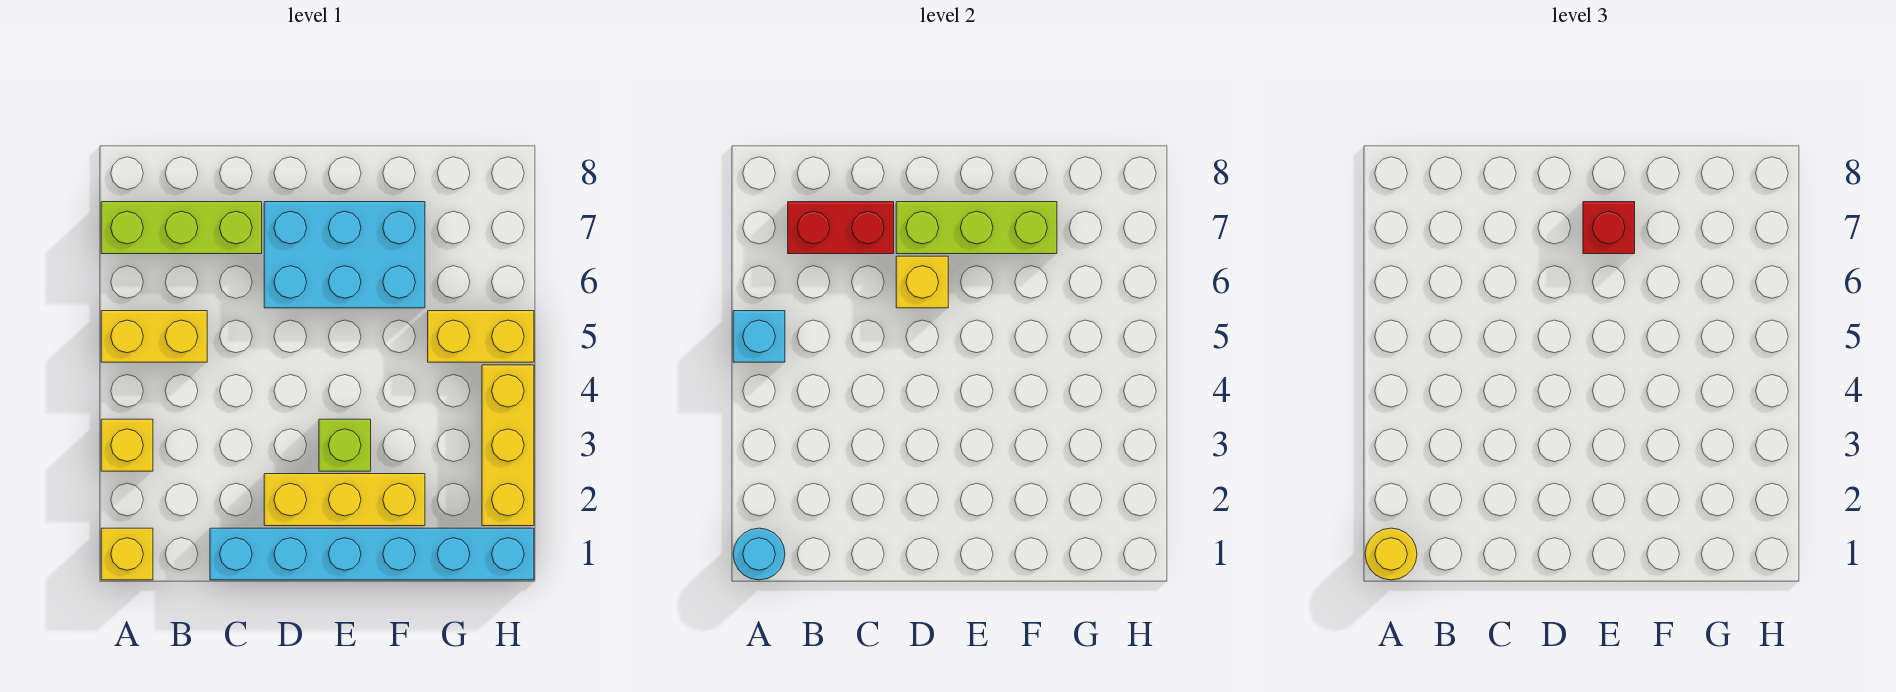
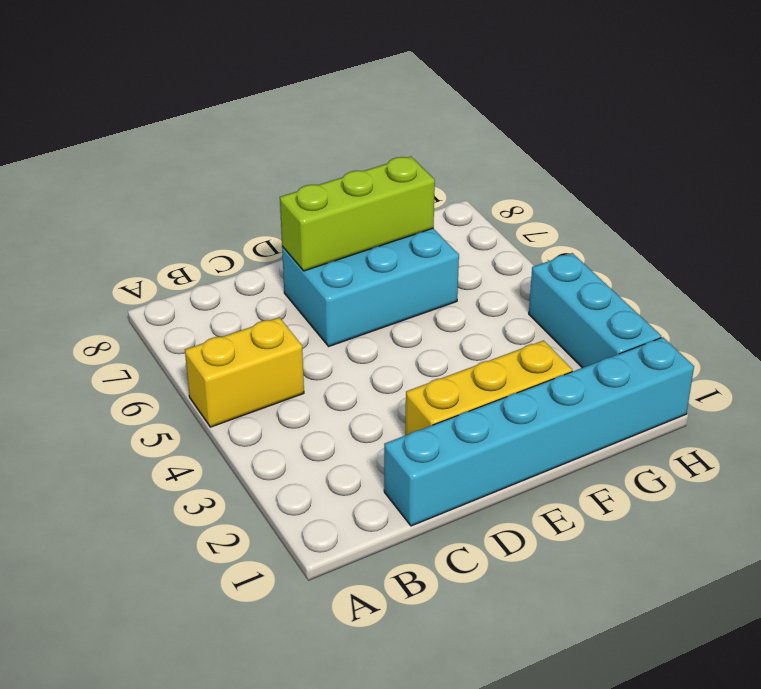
cyan brick H2:H4 level 1 -> yellow brick H2:H4 level 1
none -> yellow brick A1 level 1
none -> yellow brick A3 level 1
none -> lime brick A7:C7 level 1

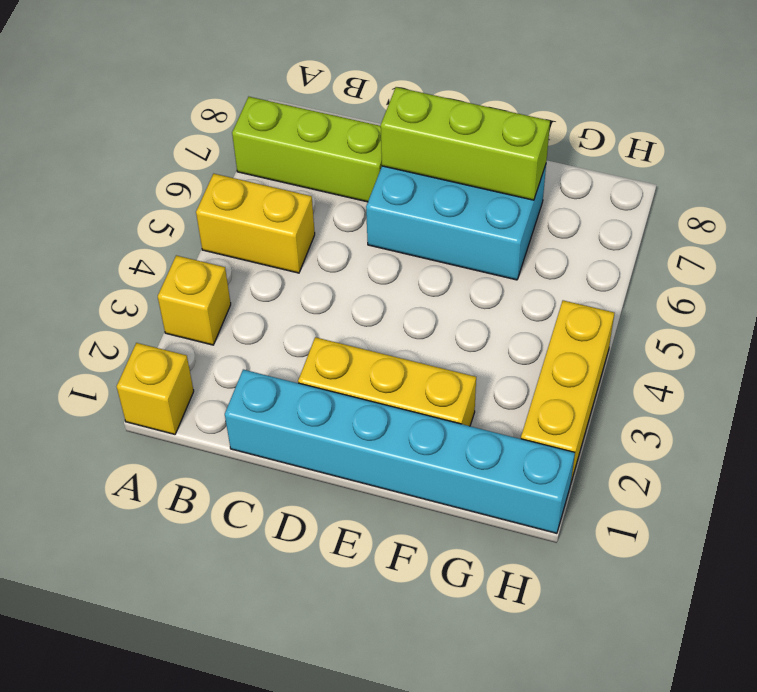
none -> lime brick E3 level 1
none -> yellow brick G5:H5 level 1
none -> cyan round brick A1 level 2

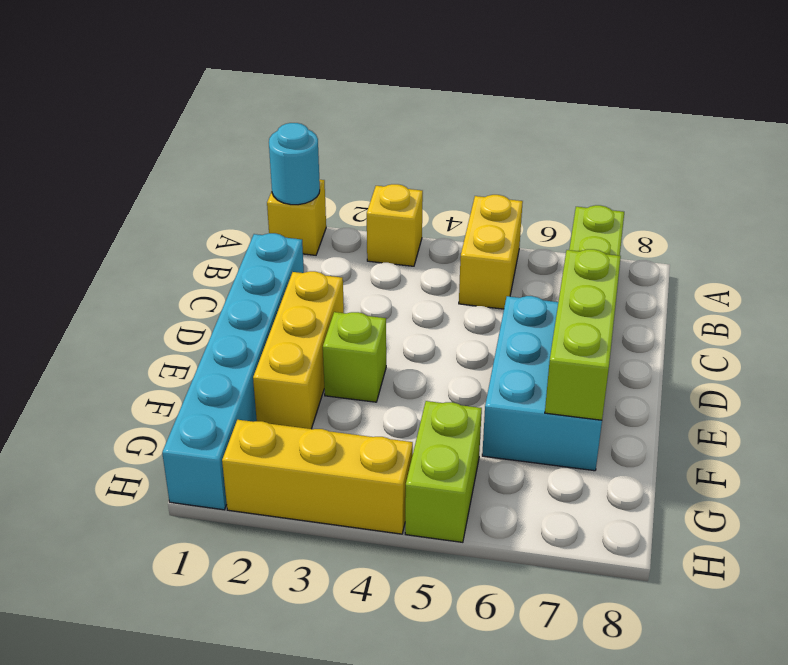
lime brick G5:H5 level 1 -> yellow brick G5:H5 level 1
none -> cyan brick A5 level 2
none -> red brick B7:C7 level 2
none -> yellow brick D6 level 2

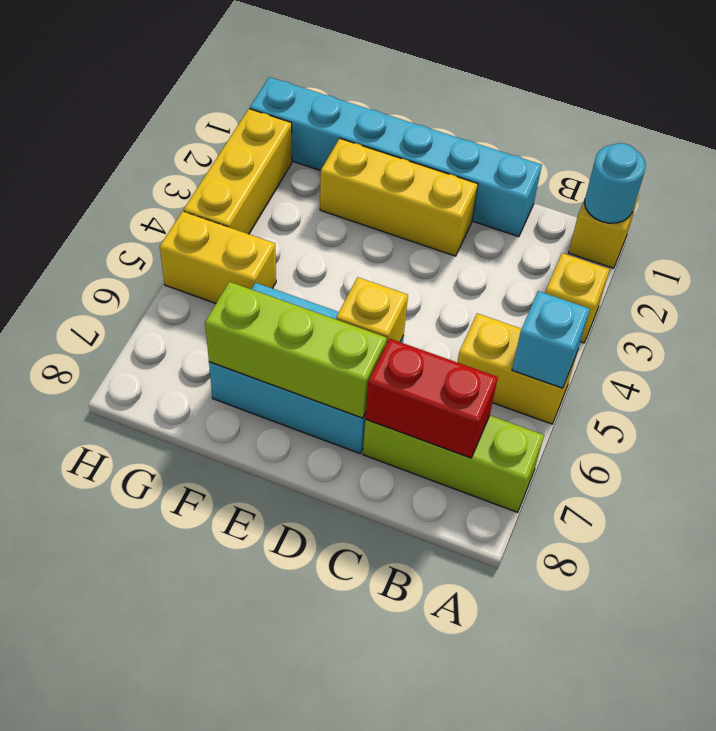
none -> lime brick E3 level 1
none -> yellow round brick A1 level 3
none -> red brick E7 level 3

